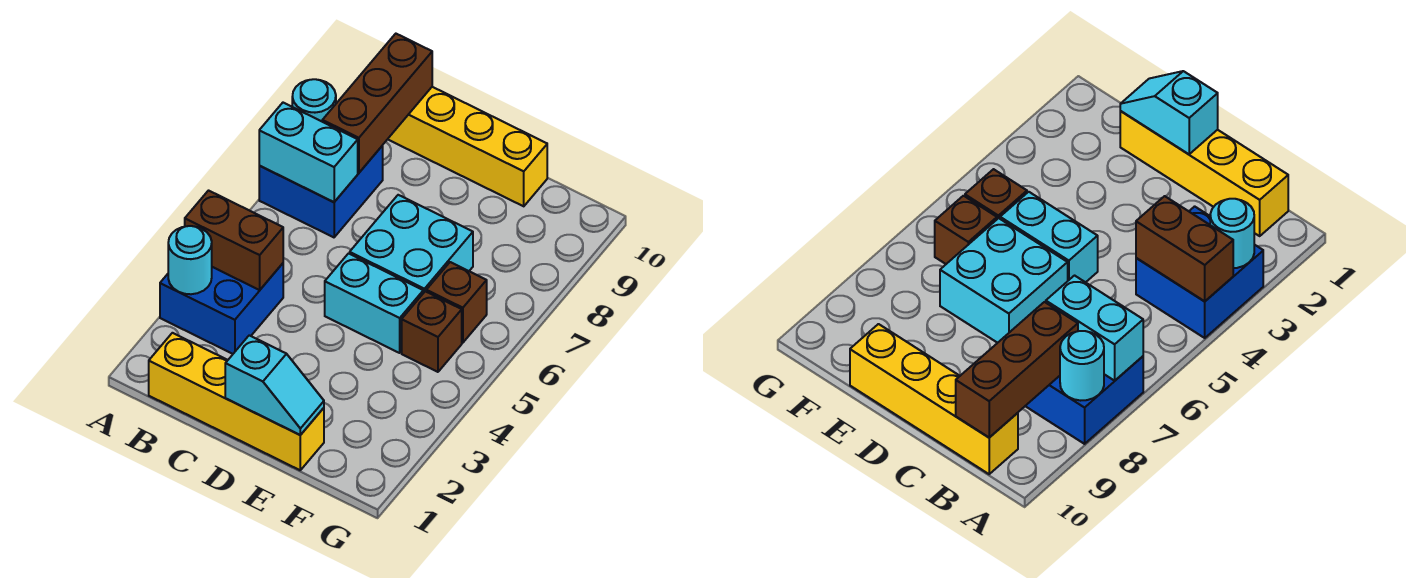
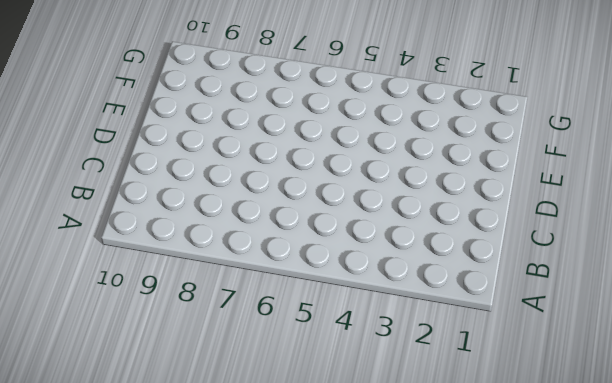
none -> blue brick A3:B4 level 1
none -> blue brick A7:B8 level 1
none -> yellow brick B1:E1 level 1

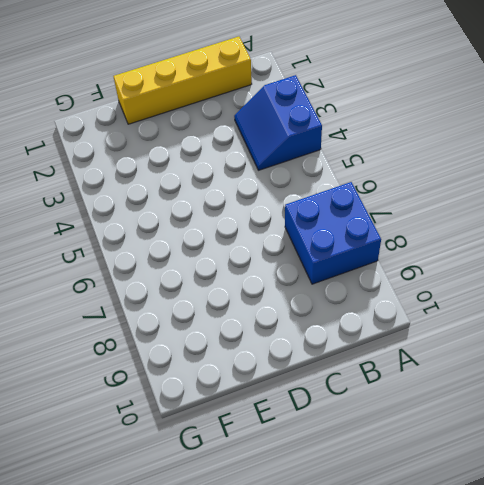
blue slope A3:B4 level 1 top A -> blue brick A3:B4 level 1
none -> yellow brick B10:E10 level 1
none -> cyan brick D5:E5 level 1
none -> cyan brick D6:E7 level 1

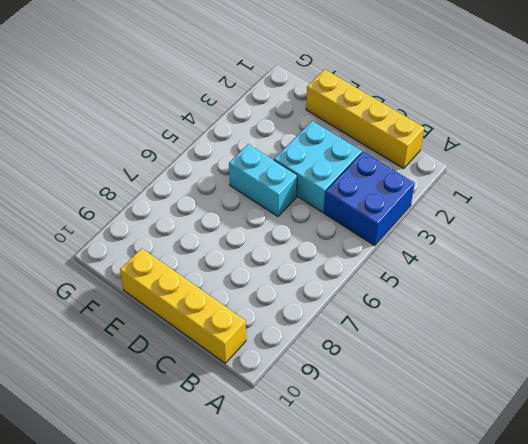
cyan brick C3:D4 level 1 -> cyan brick D6:E7 level 1
none -> blue brick A7:B8 level 1
none -> brown brick F5 level 1
none -> brown brick F6 level 1

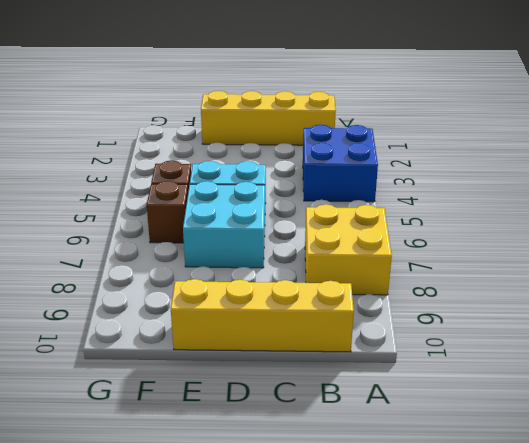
yellow brick A7:B8 level 1 -> blue brick A7:B8 level 1
none -> cyan round brick A3 level 2
none -> brown brick A4:B4 level 2
none -> cyan brick A7:B7 level 2

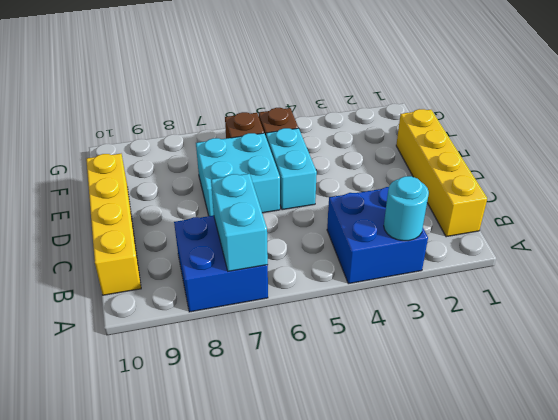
none -> brown brick A4:B4 level 2
none -> cyan round brick A8 level 2
none -> brown brick B8:B10 level 2

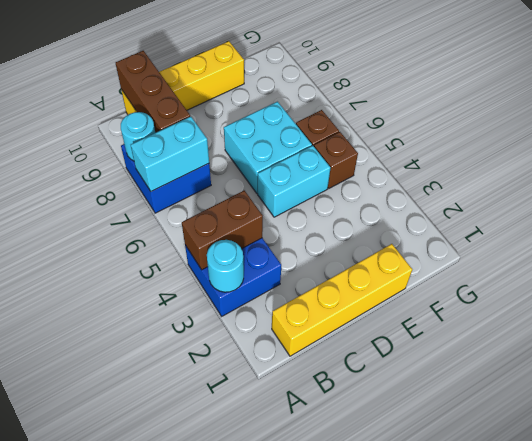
none -> cyan slope D1:E1 level 2 top D

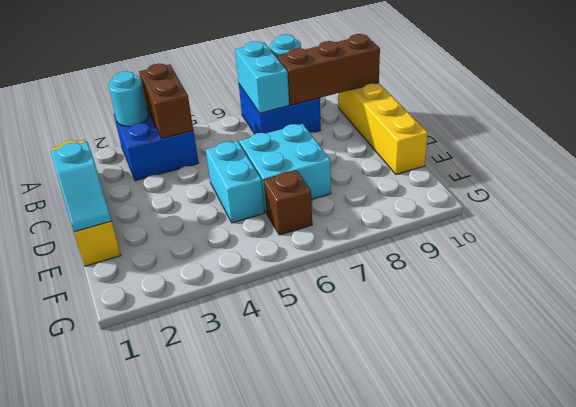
none -> brown brick F5 level 1

